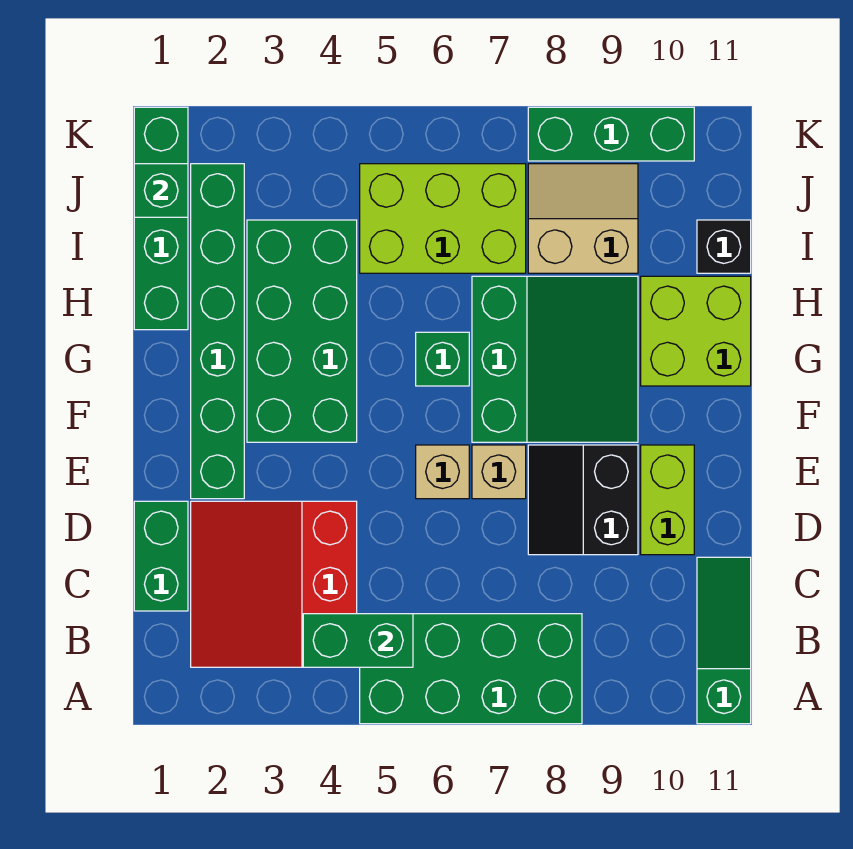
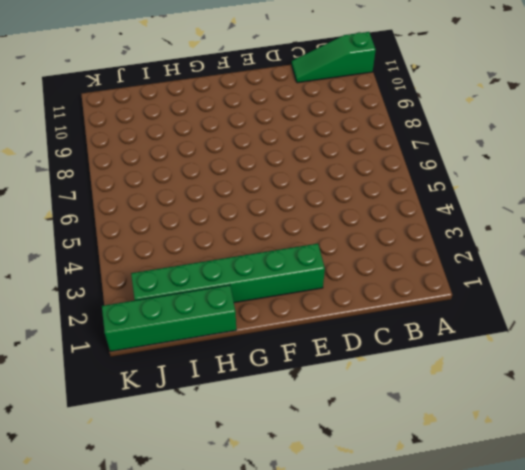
none -> green brick A5:B8 level 1
none -> red slope B2:D4 level 1 top 4
none -> green brick C1:D1 level 1

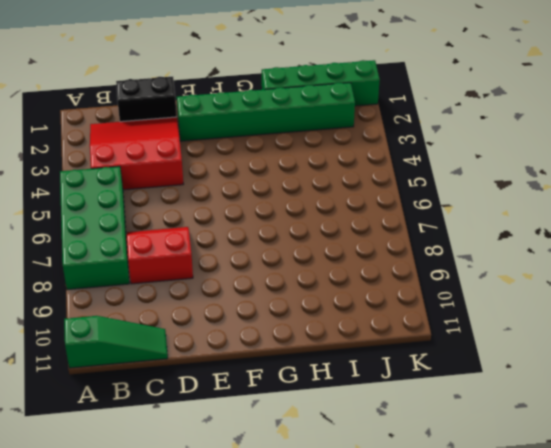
black brick C1:D1 level 1 -> green brick C1:D1 level 1
red slope C7:D8 level 1 top 8 -> black slope D8:E9 level 1 top 9
none -> lime brick D10:E10 level 1
none -> tan brick E6 level 1
none -> tan brick E7 level 1

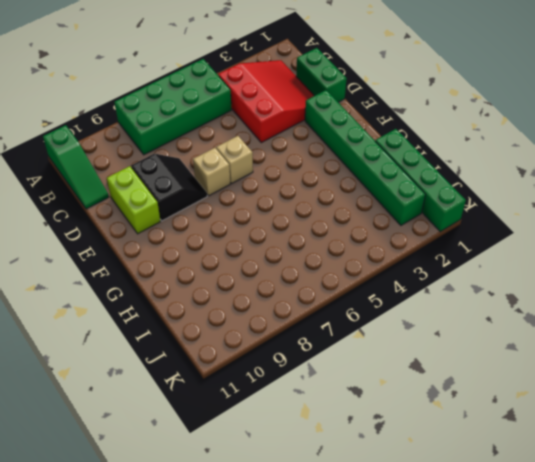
none -> green brick F3:I4 level 1
none -> green slope F7:H9 level 1 top 7
none -> green brick G6 level 1

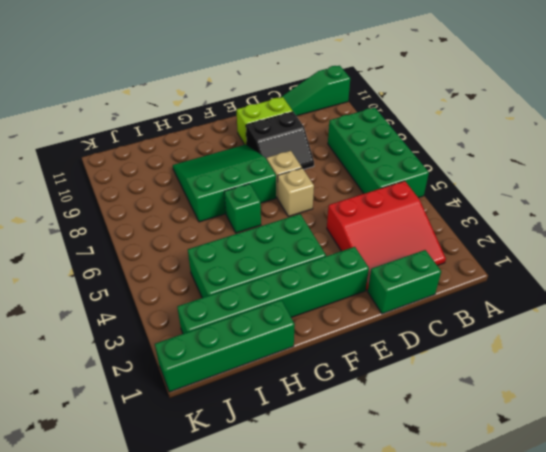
none -> lime brick G10:H11 level 1
none -> lime brick I5:J7 level 1
none -> tan slope I8:J9 level 1 top I

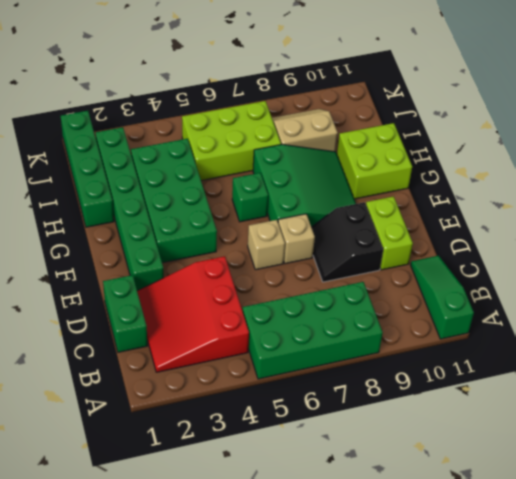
none -> black brick I11 level 1
none -> green brick K8:K10 level 1
none -> green brick B4:B5 level 2

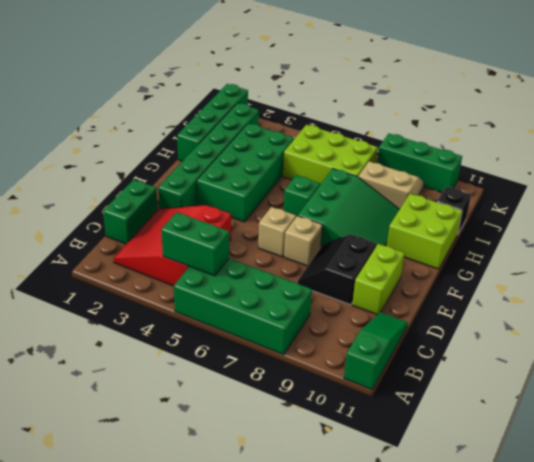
none -> green brick J1 level 2

